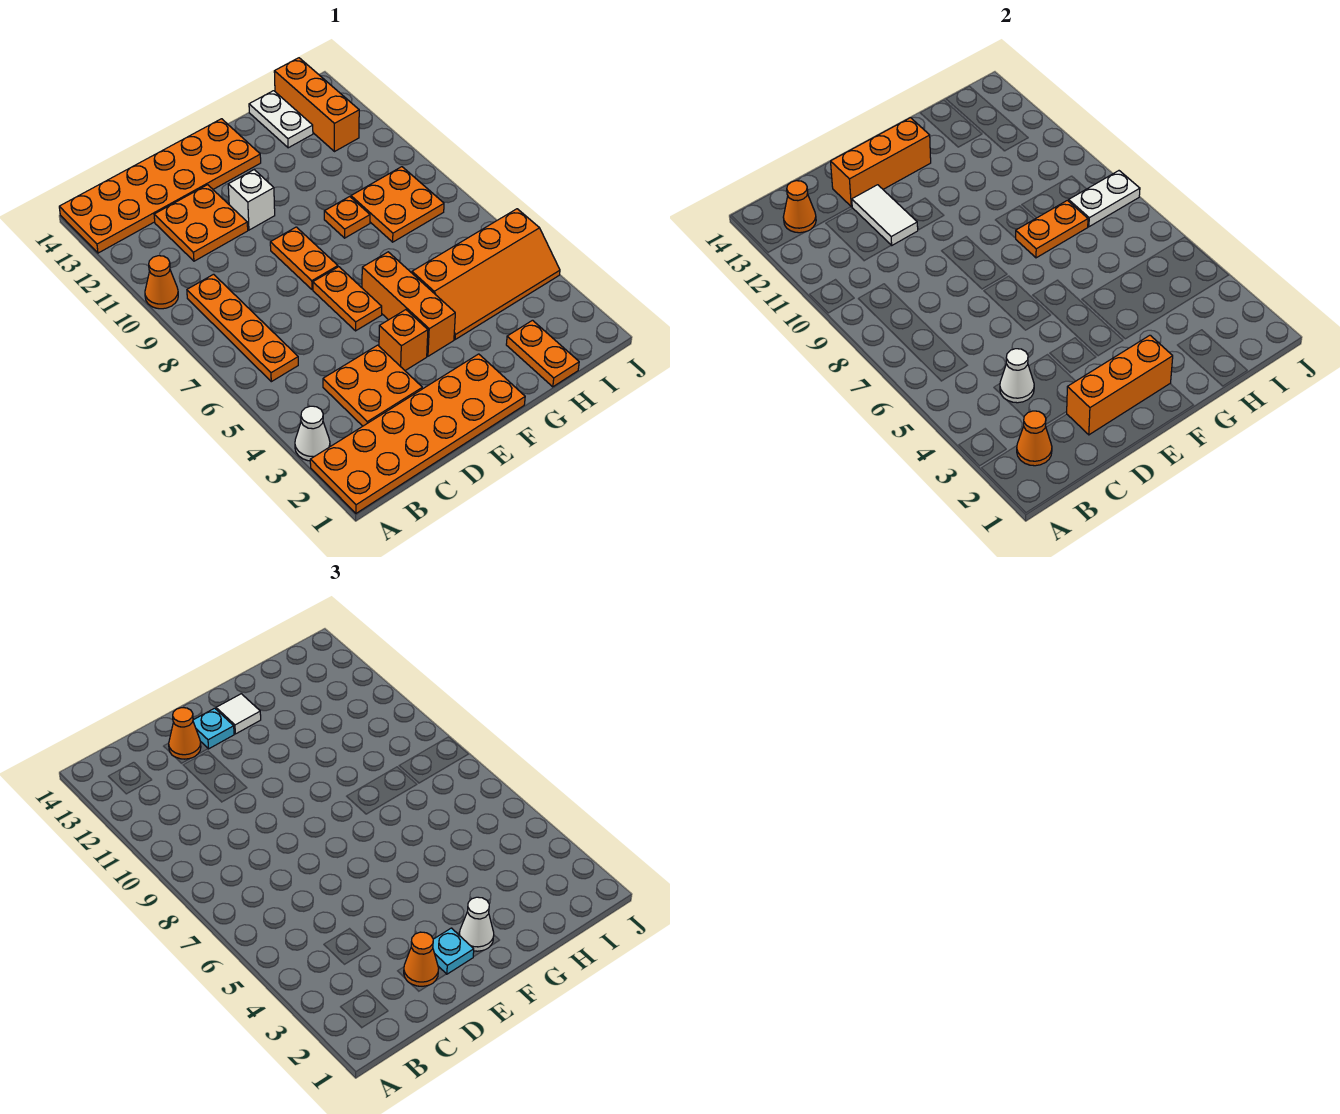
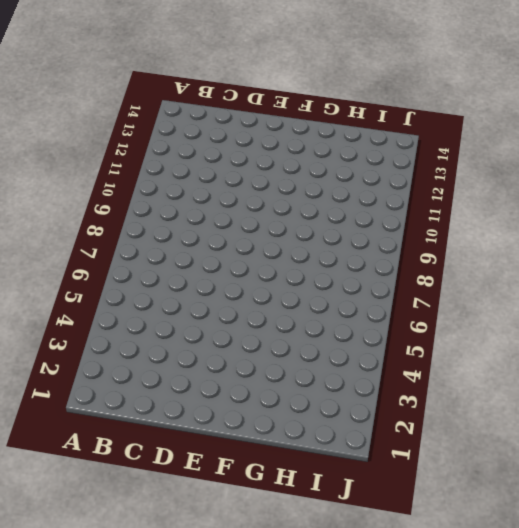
none -> orange plate A1:F2 level 1
none -> white cone A3 level 1
none -> orange cone A10 level 1
none -> orange plate A13:F14 level 1

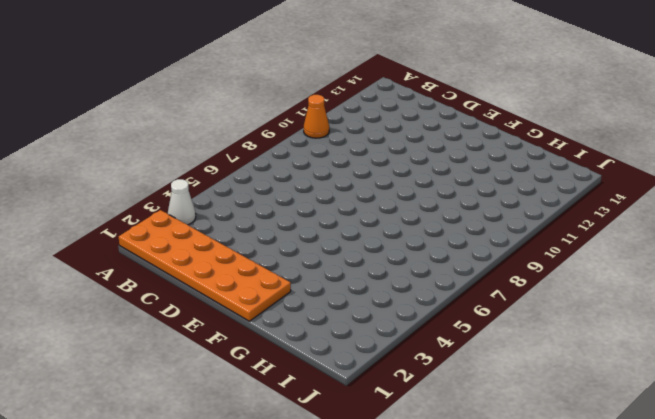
none -> orange plate A13:F14 level 1
none -> orange plate B6:B9 level 1
none -> orange plate C3:D4 level 1
none -> orange plate C11:D12 level 1

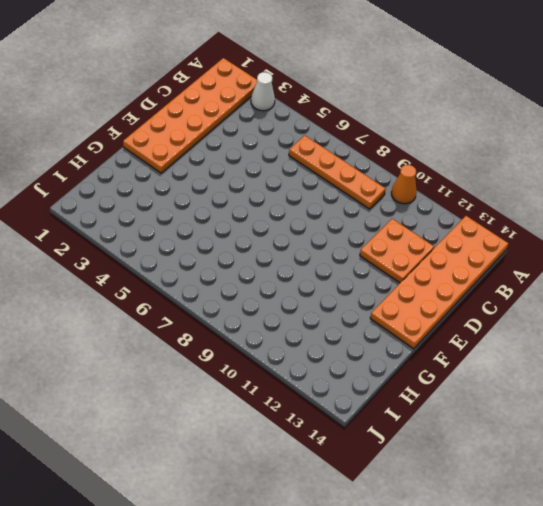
none -> orange plate C3:D4 level 1
none -> orange brick E4 level 1
none -> orange plate E6:E7 level 1
none -> orange plate E8:E9 level 1

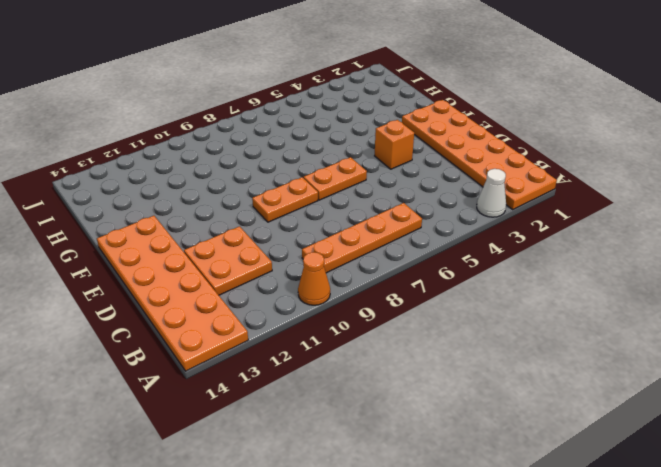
none -> orange plate C3:D4 level 1
none -> white brick E11 level 1
none -> orange brick F4:F6 level 1
none -> orange slope G4:J5 level 1 top 5

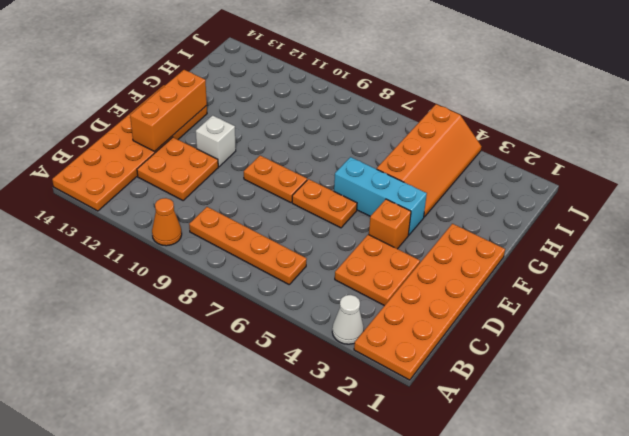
cyan brick F4:F6 level 1 -> orange brick F4:F6 level 1
none -> orange plate G9 level 1
none -> orange plate H1:H2 level 1
none -> orange plate H8:I9 level 1
none -> white plate H13:H14 level 1

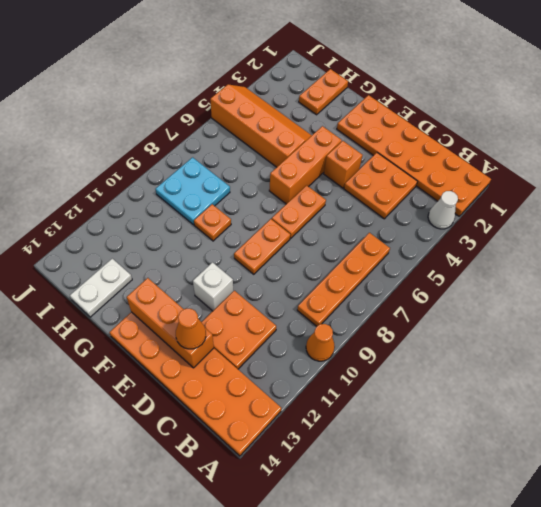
cyan plate H8:I9 level 1 -> orange plate H8:I9 level 1
none -> orange brick I12:I14 level 1
none -> orange cone B2 level 2
none -> orange cone B13 level 2
none -> white cone C4 level 2

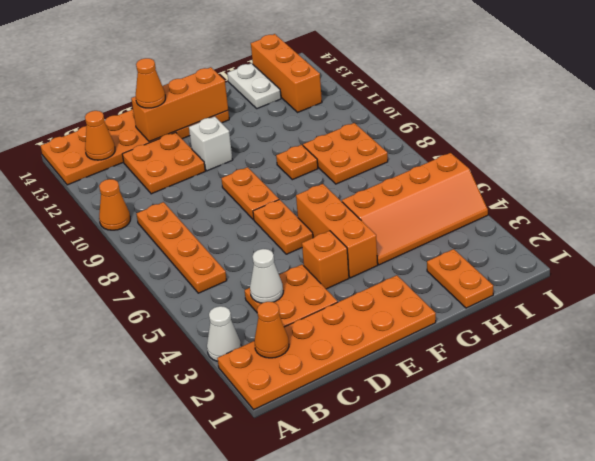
none -> orange brick D2:F2 level 2
none -> white tile D11:D12 level 2
none -> orange plate G8:H8 level 2
none -> white plate I8:J8 level 2

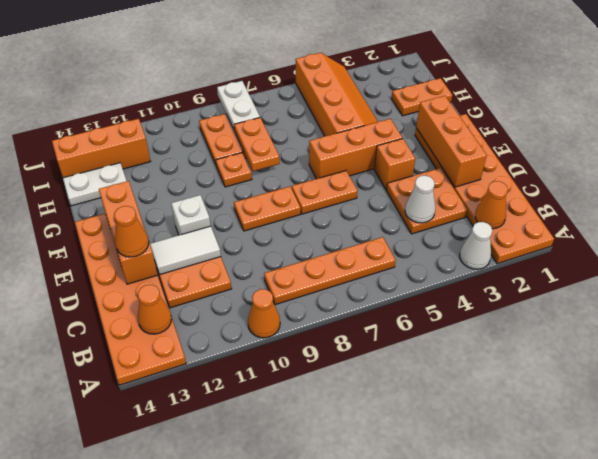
none -> orange cone D2 level 3
none -> cyan plate E2 level 3
none -> cyan plate E13 level 3
none -> white cone F2 level 3

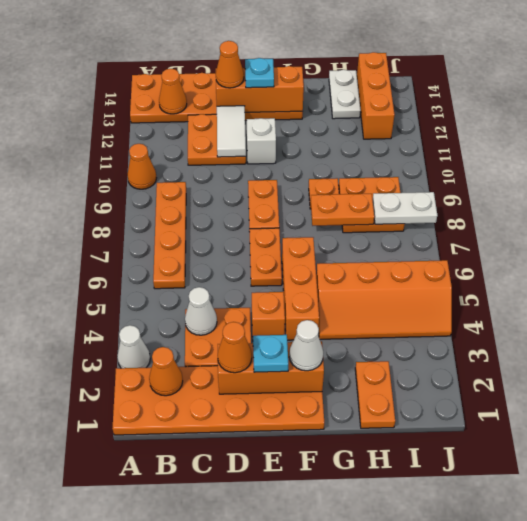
none -> white tile F13 level 3

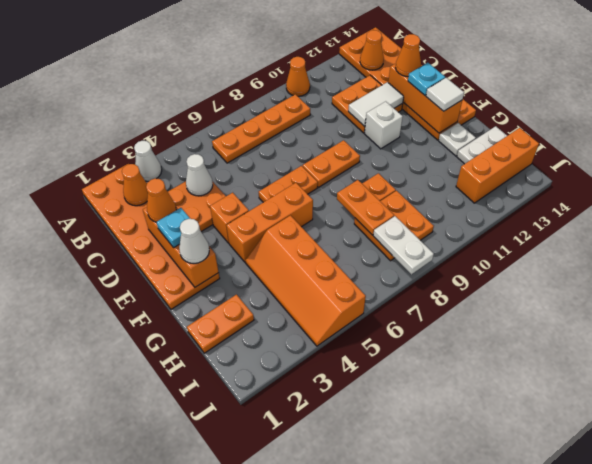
white plate G13 level 1 -> none

